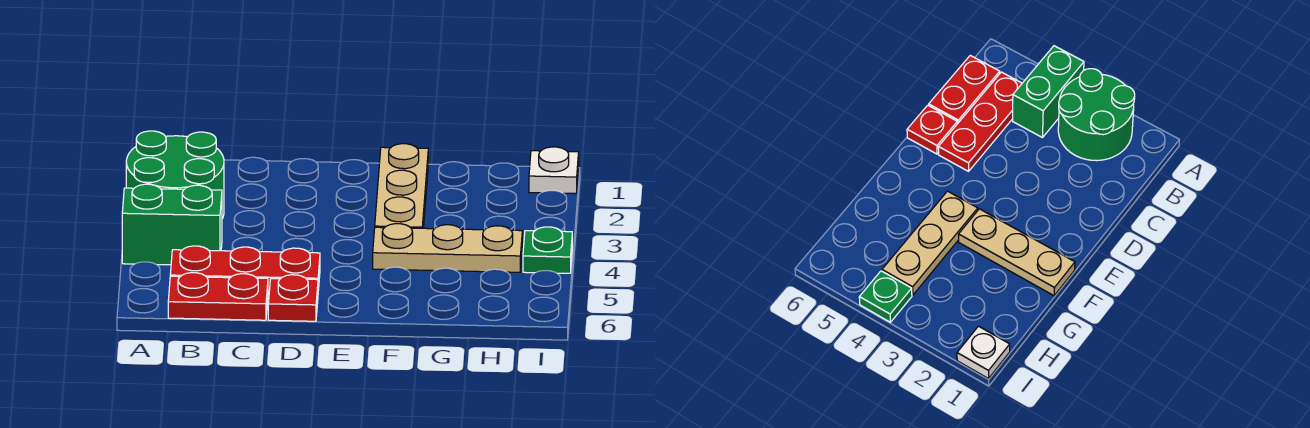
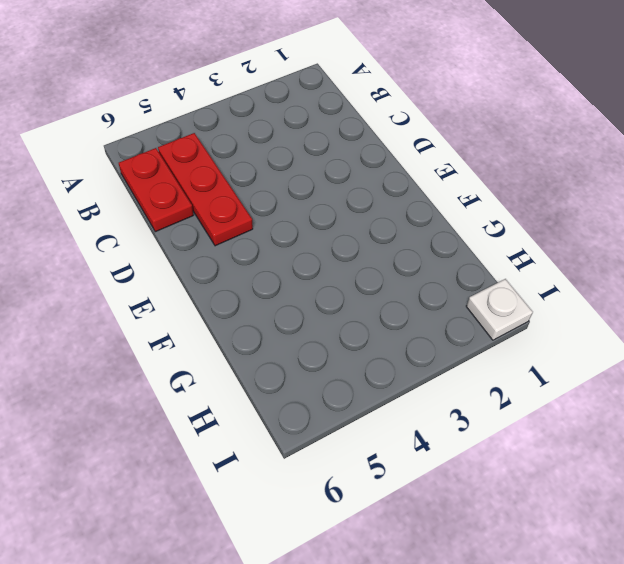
none -> green round brick A2:B3 level 1
none -> green brick A4:B4 level 1

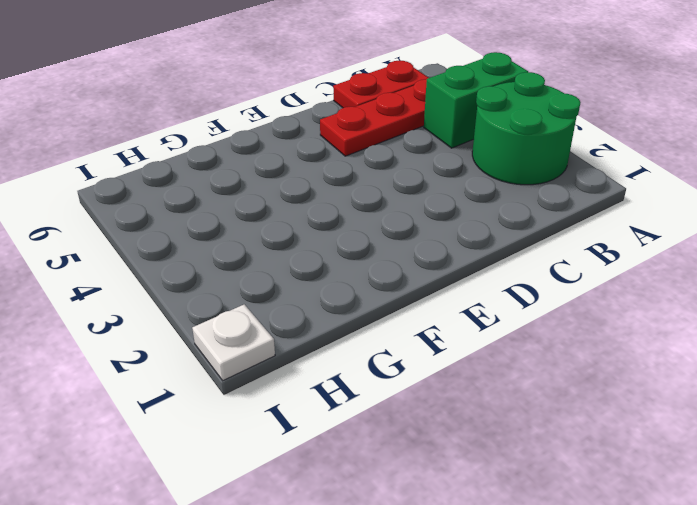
none -> red plate D6 level 1
none -> tan plate F1:F3 level 1

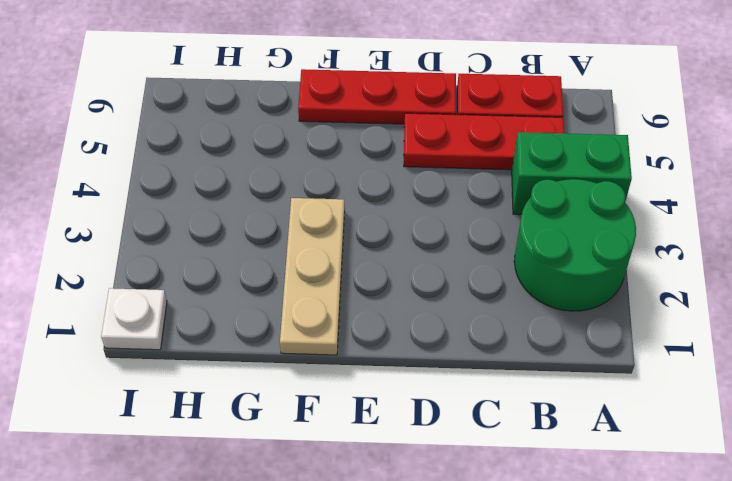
red plate D6:F6 level 1 -> red plate D6 level 1
none -> tan plate F4:H4 level 1
none -> green plate I4 level 1

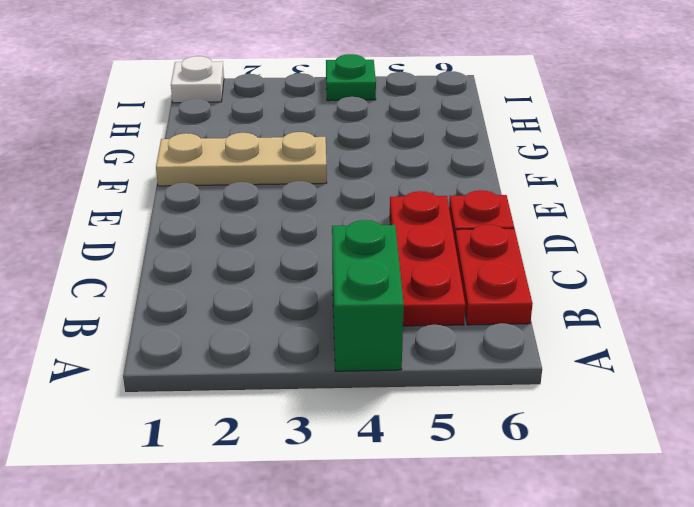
none -> green round brick A2:B3 level 1
none -> tan plate F4:H4 level 1

